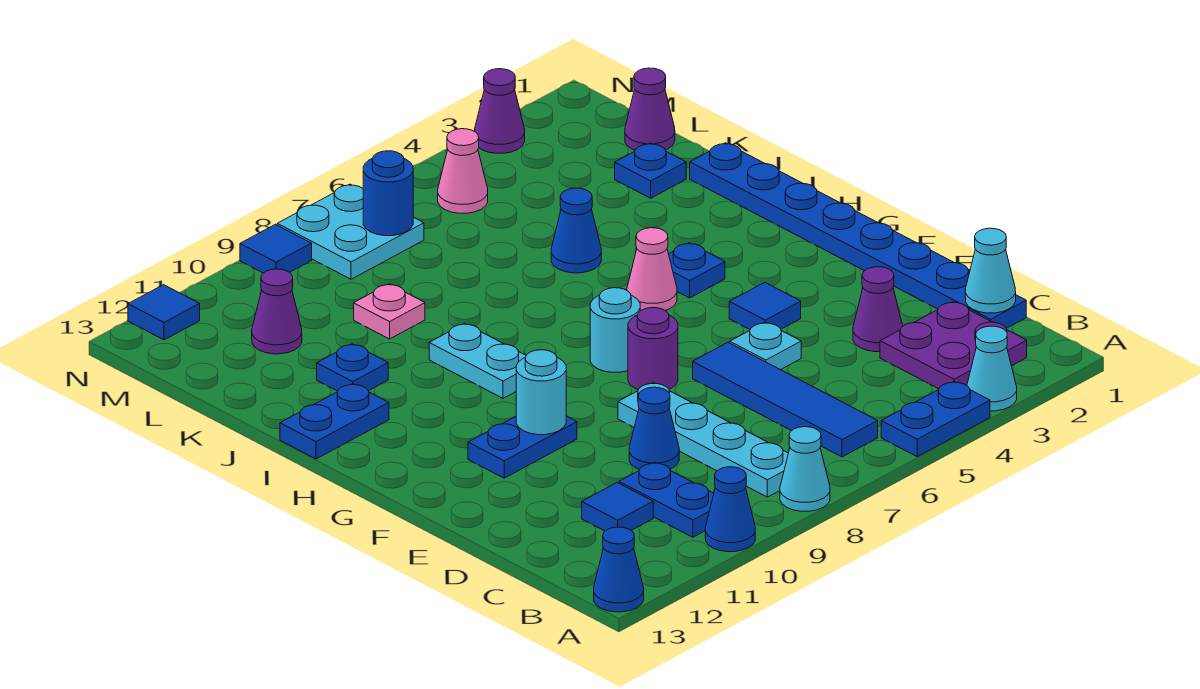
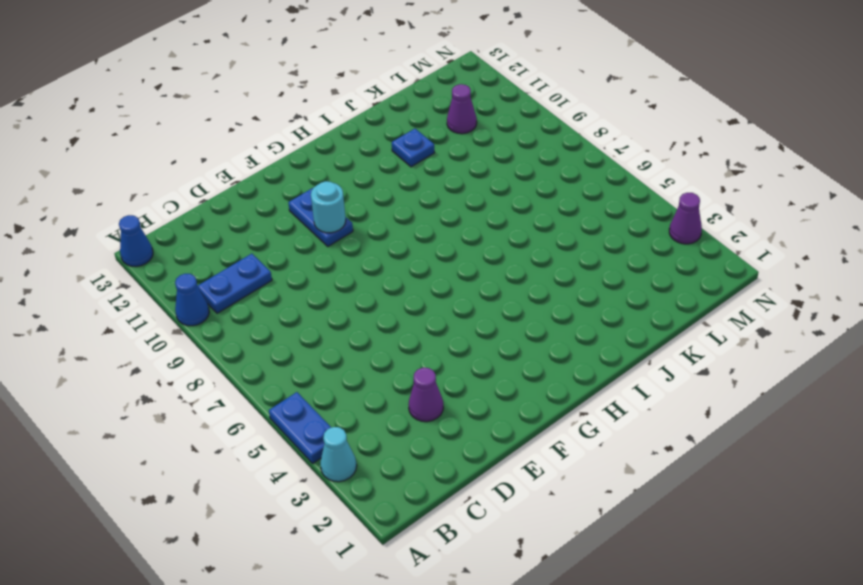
none -> cyan cone A8 level 1
none -> purple plate B2:C3 level 1
none -> blue tile B6:E6 level 1
none -> cyan plate B8:E8 level 1

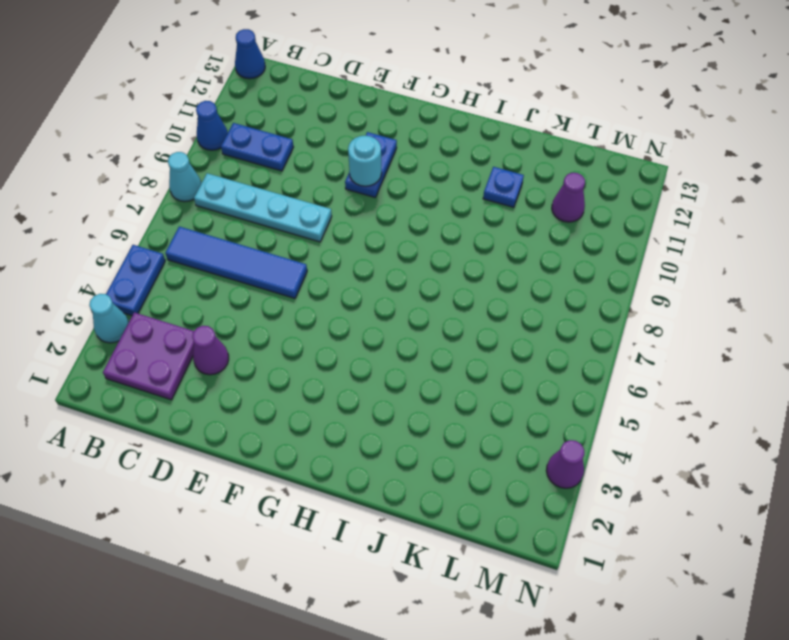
none -> blue plate C1:J1 level 1
none -> blue tile C11 level 1
none -> blue cone D9 level 1
none -> cyan plate E5 level 1

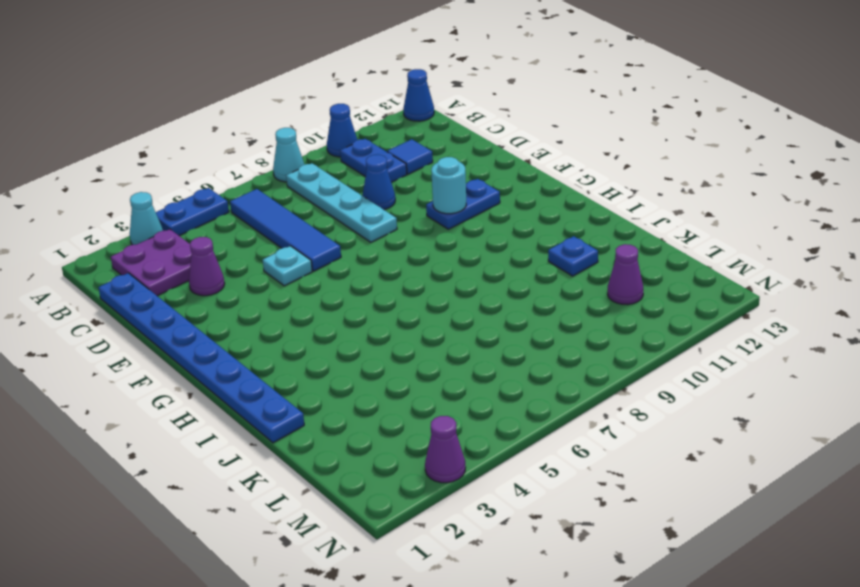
none -> blue tile F4 level 1
none -> purple round brick F7 level 1
none -> cyan round brick G7 level 1
none -> blue plate H4 level 1

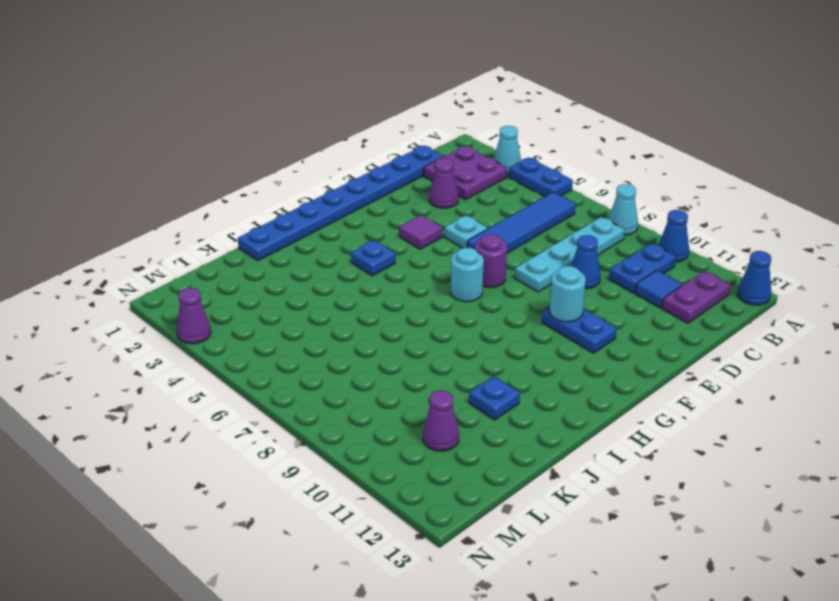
purple plate B12:C12 level 1 -> none
purple tile F4 level 1 -> blue tile F4 level 1
none -> pink cone H5 level 1
none -> cyan plate H9:I9 level 1
none -> blue plate I12:I13 level 1
none -> blue cone J5 level 1

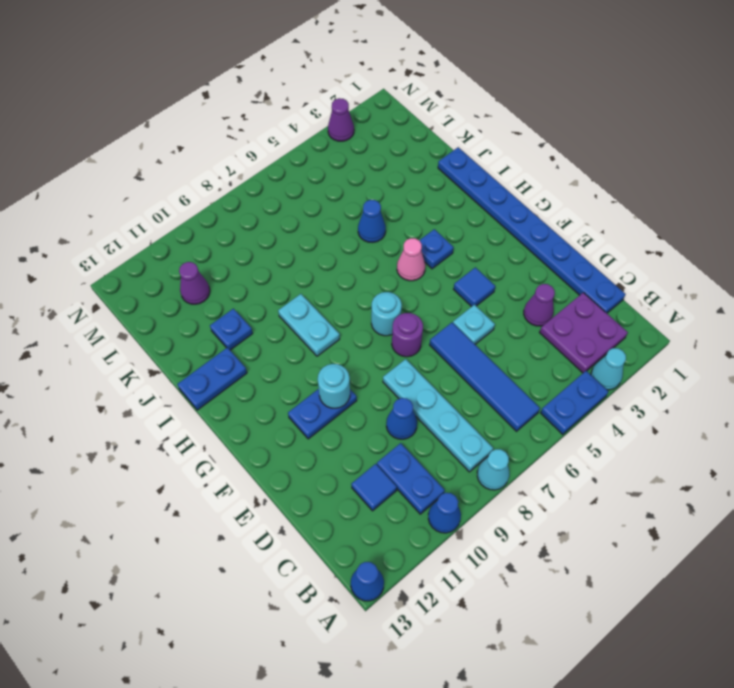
none -> blue plate K2 level 1
none -> pink plate K9 level 1
none -> purple cone L1 level 1
none -> pink cone M5 level 1

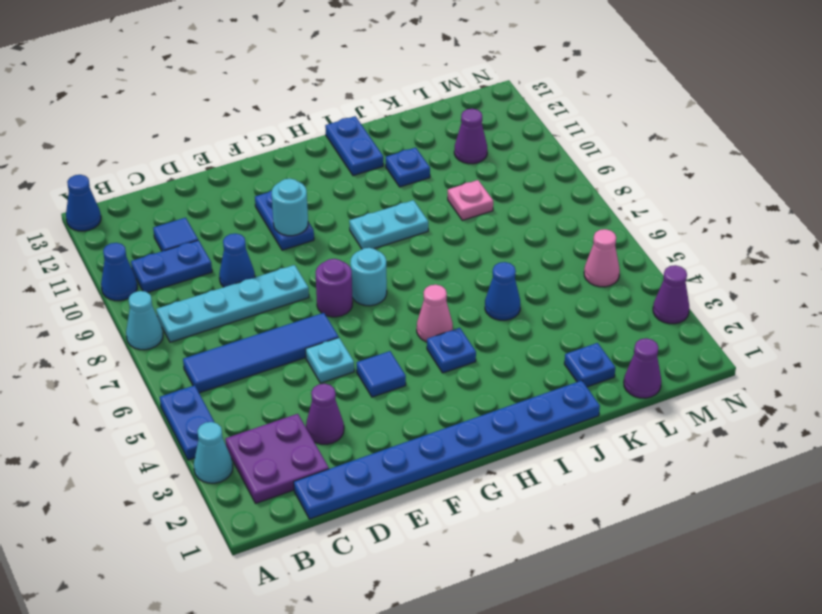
none -> cyan plate M7:N8 level 1
none -> blue tile N9 level 1
none -> blue tile N12 level 1
none -> cyan cone C1 level 2

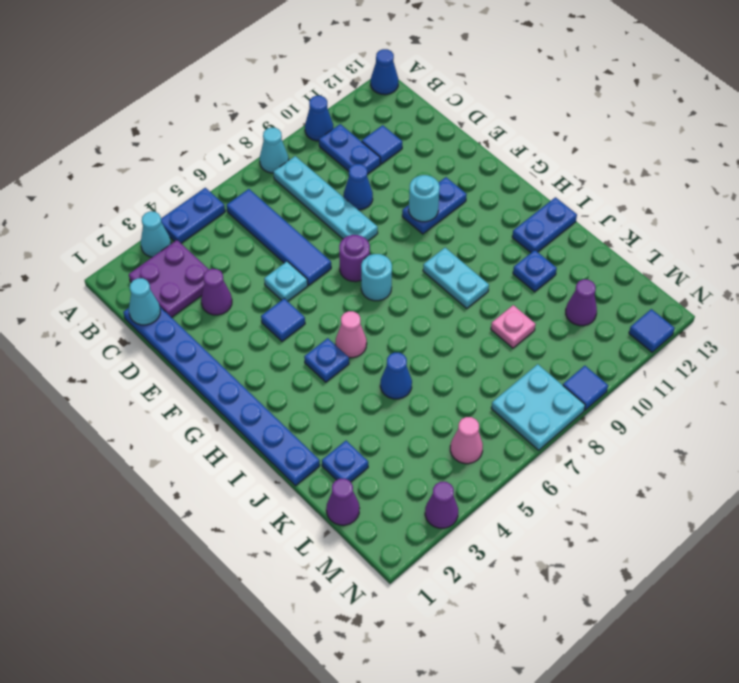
none -> blue round brick M7 level 2

